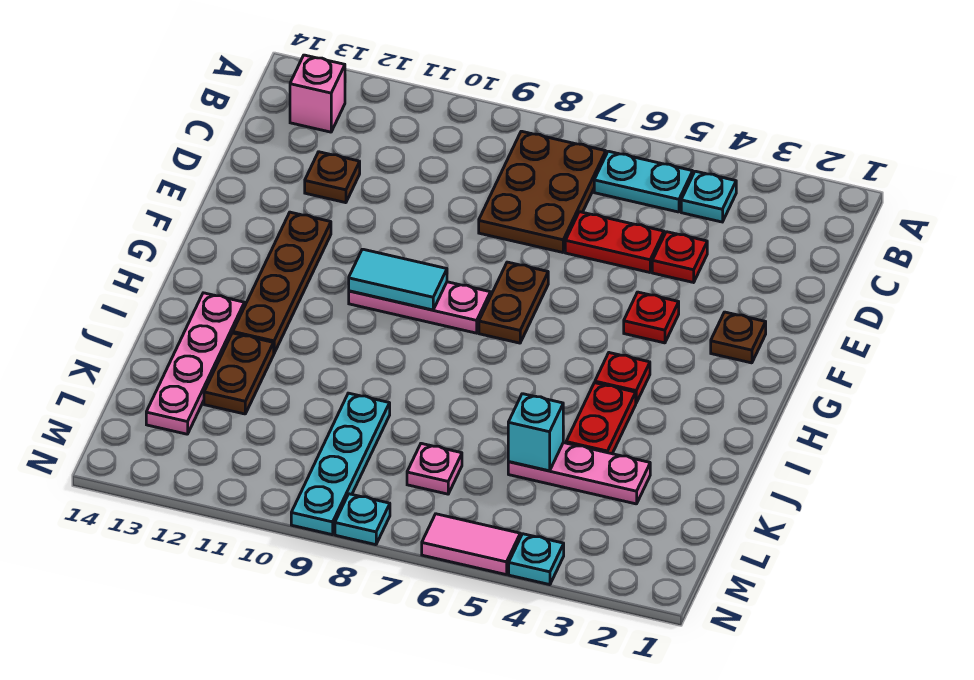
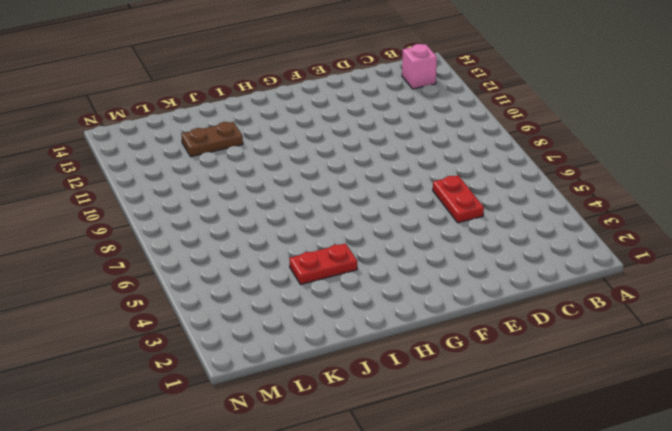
none -> cyan plate B4 level 1
none -> cyan plate B5:B6 level 1
none -> brown plate B7:D8 level 1

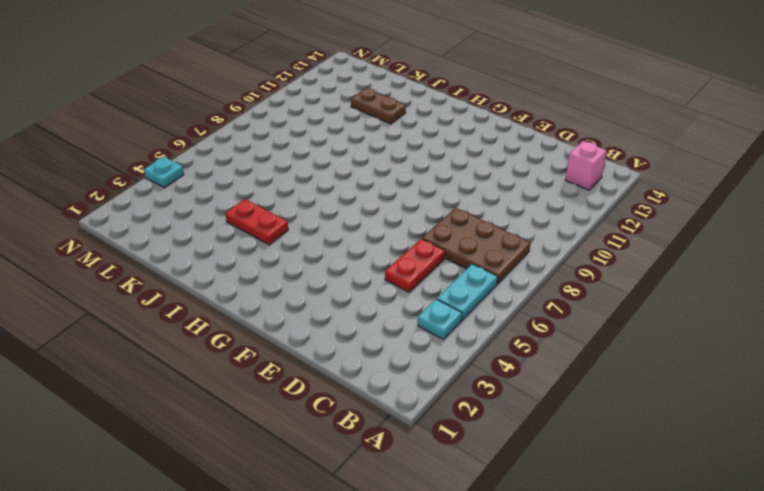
none -> red plate D4 level 1
none -> brown plate D12 level 1
none -> brown plate F2 level 1

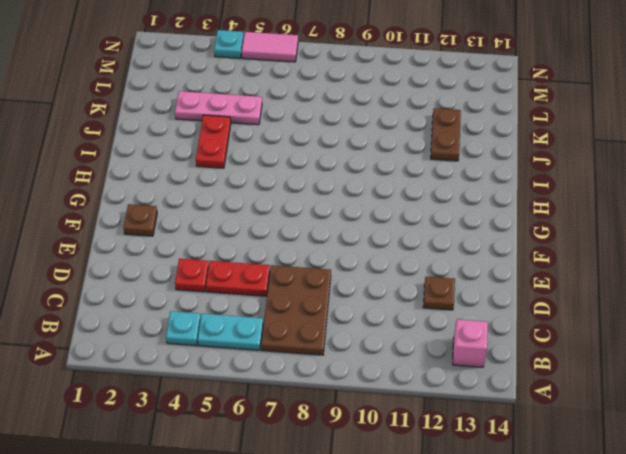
none -> red plate F4 level 1
none -> brown plate F7:G7 level 1
none -> brown plate F12:I12 level 1

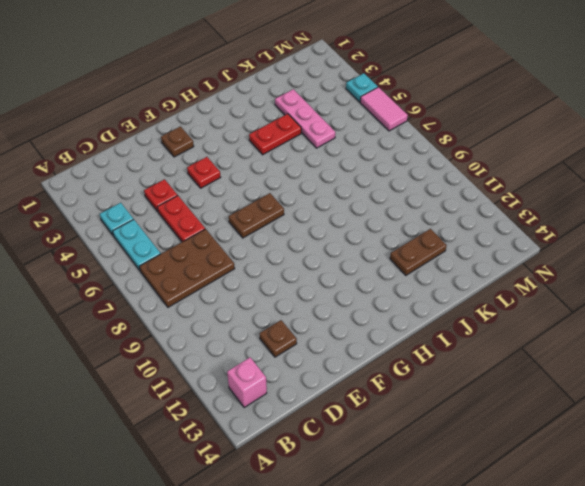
none -> brown plate F12:I12 level 1
none -> pink plate G8:G10 level 1
none -> red plate H4 level 1

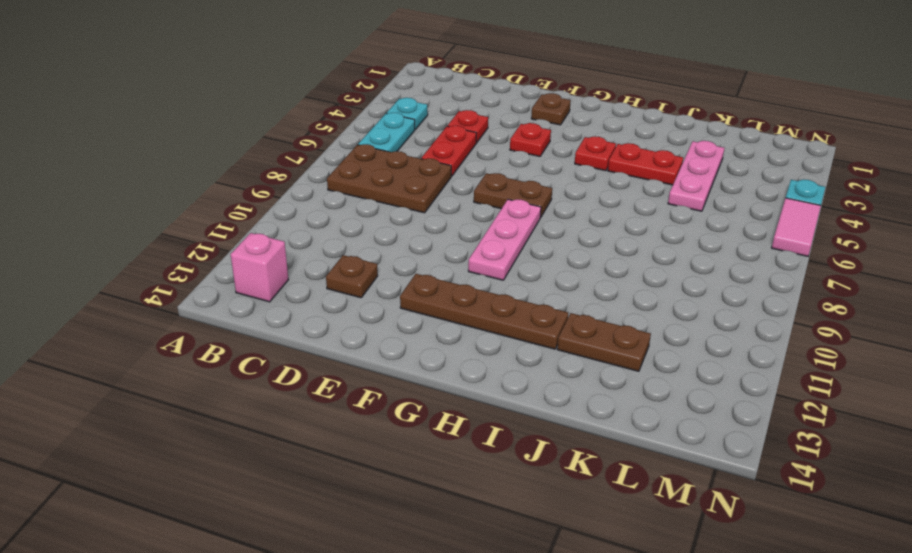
none -> pink plate I13:L13 level 1
none -> cyan plate K9:N9 level 1
none -> pink plate L7 level 1

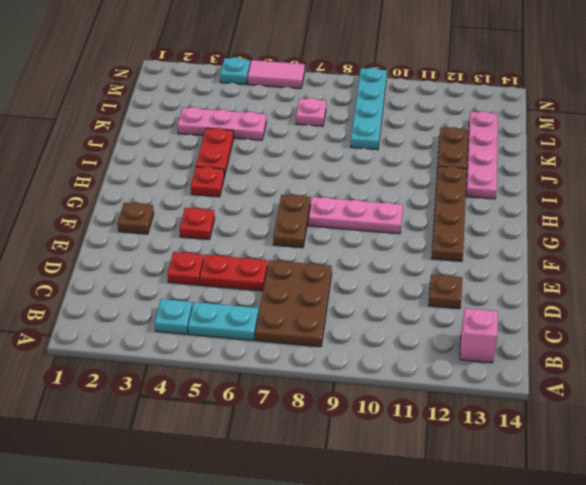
none -> cyan plate N8 level 1
none -> cyan tile G9:G10 level 2
none -> cyan brick K5 level 2

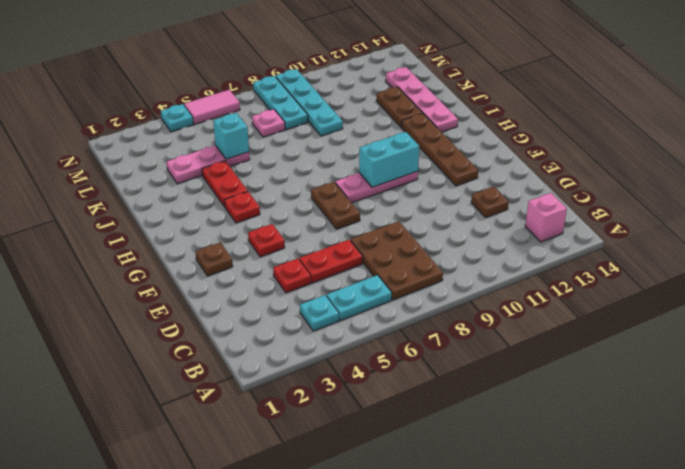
cyan brick G9:G10 level 2 -> cyan tile G9:G10 level 2
cyan plate L8:N8 level 1 -> cyan plate N8 level 1

